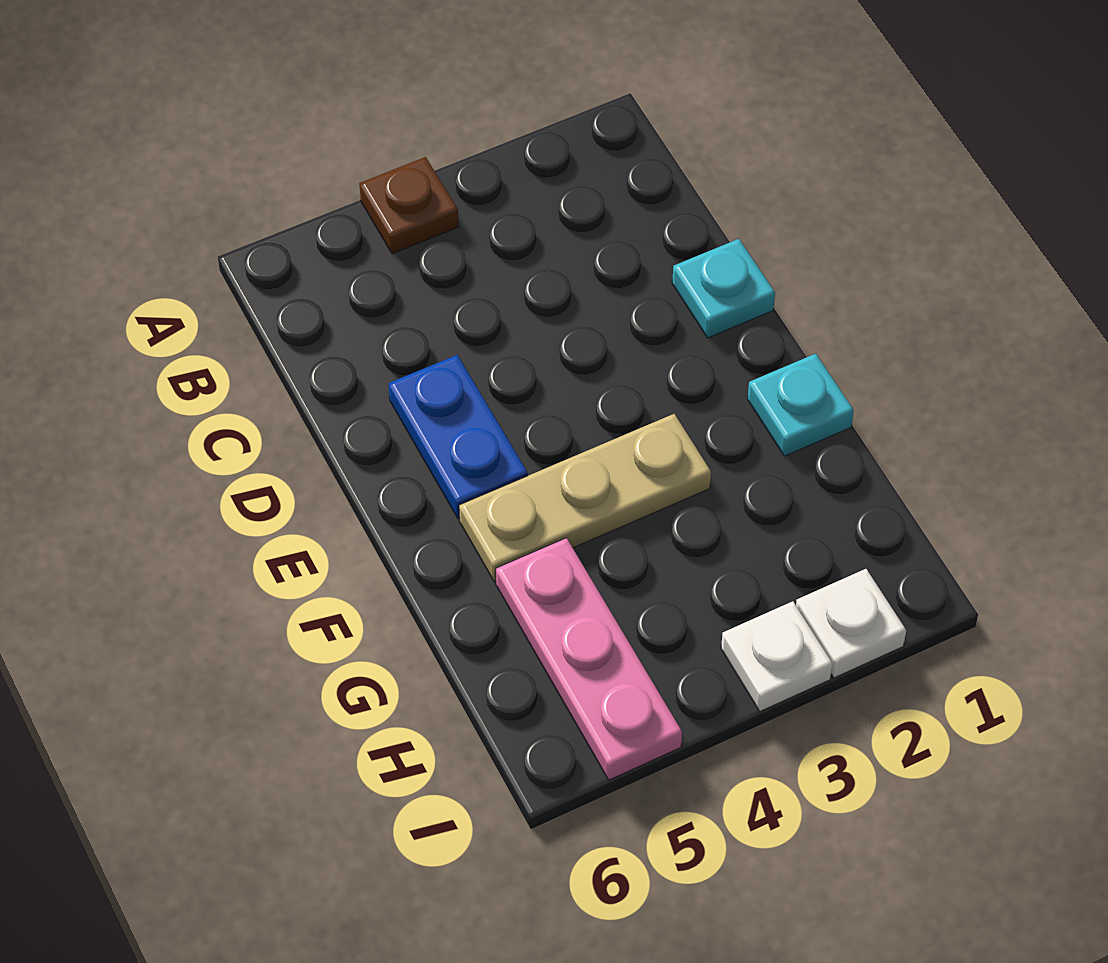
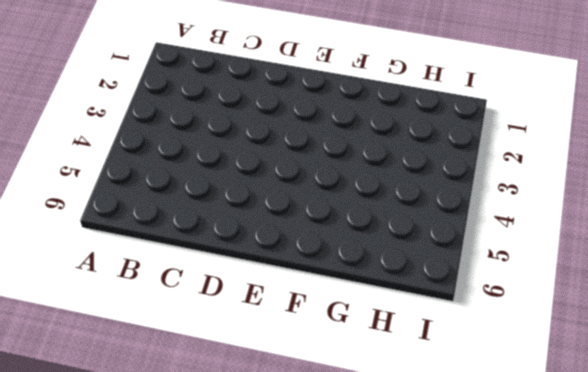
none -> brown plate A4 level 1
none -> cyan plate D1 level 1

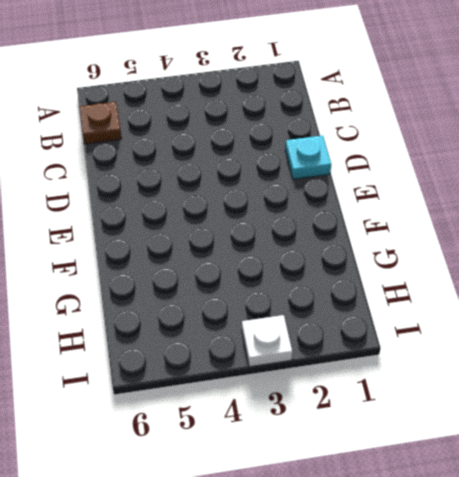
brown plate B6 level 1 -> brown plate A4 level 1
none -> blue plate D5:E5 level 1
none -> cyan plate F1 level 1

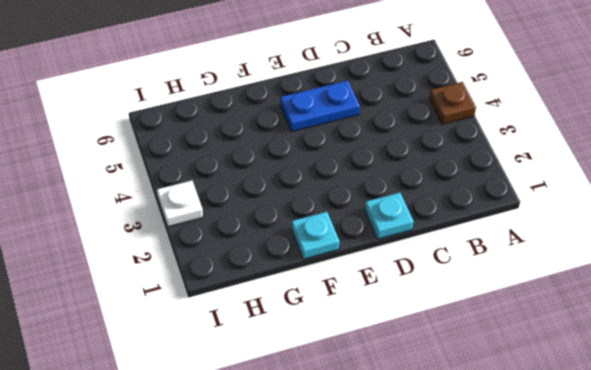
none -> tan plate F3:F5 level 1
none -> pink plate G5:I5 level 1

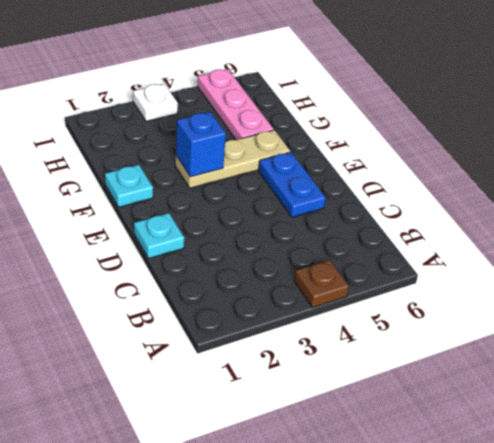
blue brick F3 level 2 -> none
none -> white plate I2 level 1

